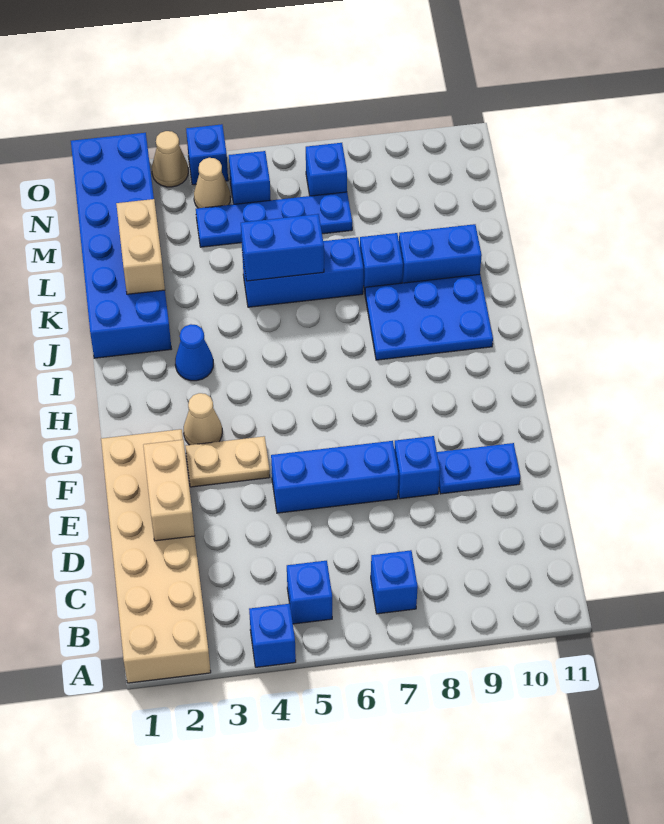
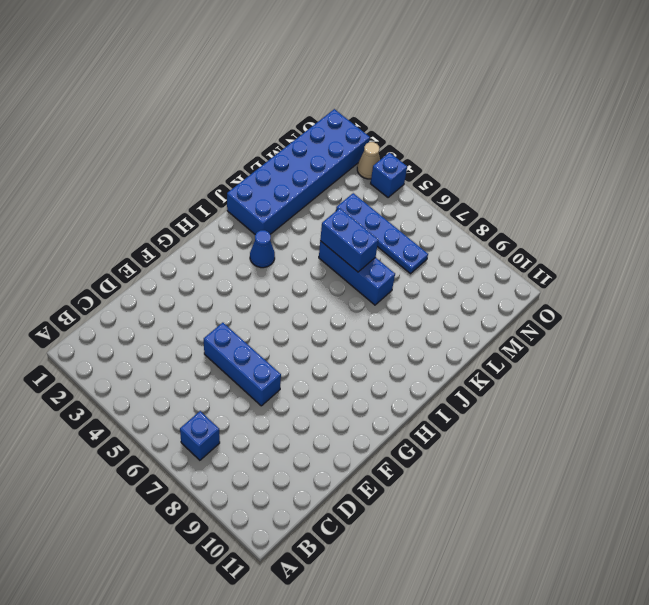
none -> tan brick A1:F2 level 1
none -> blue brick A4 level 1
none -> blue brick B5 level 1

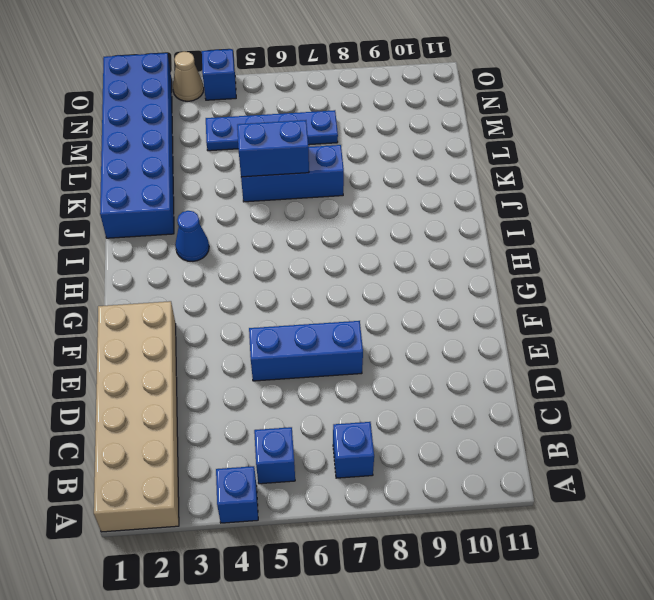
none -> blue brick E8 level 1
none -> blue plate E9:E10 level 1
none -> tan plate F3:F4 level 1

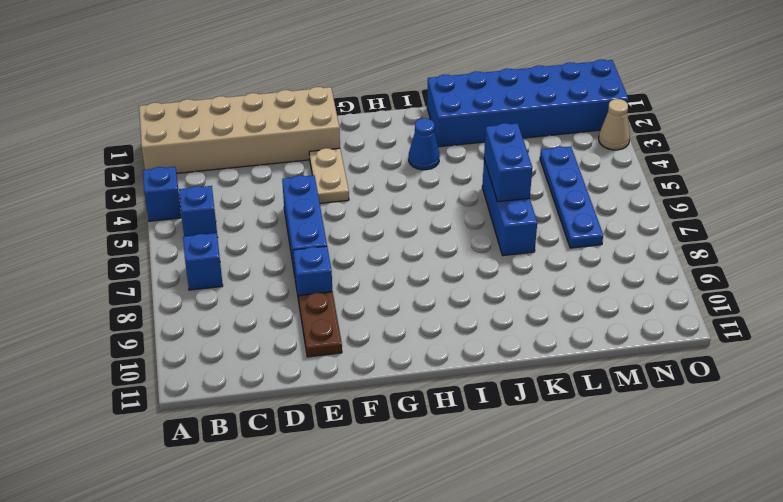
brown plate E9:E10 level 1 -> blue plate E9:E10 level 1
none -> tan cone G3 level 1
none -> blue plate I8:J10 level 1
none -> blue brick K8 level 1

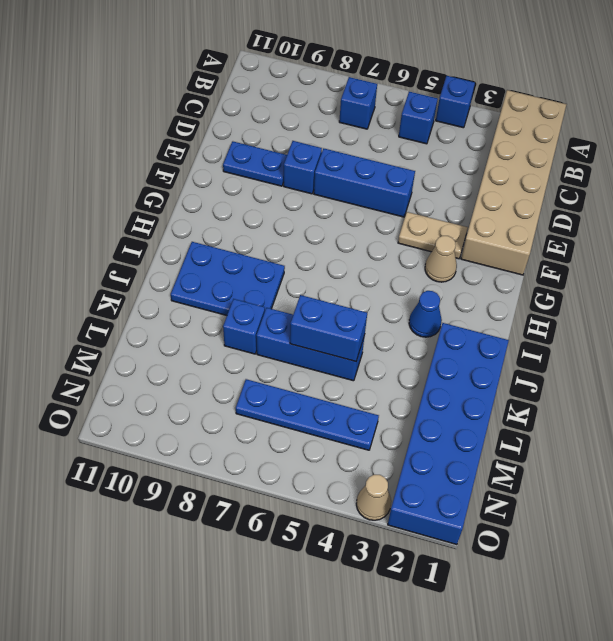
none -> blue brick K9:K10 level 1
none -> tan cone N4 level 1
none -> blue brick N5 level 1

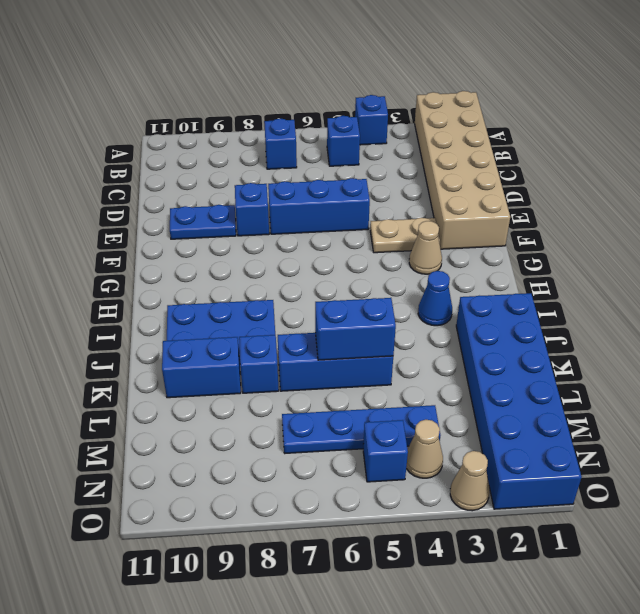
none -> blue brick N7 level 1
none -> blue brick O4 level 1
none -> tan brick D2:E2 level 2

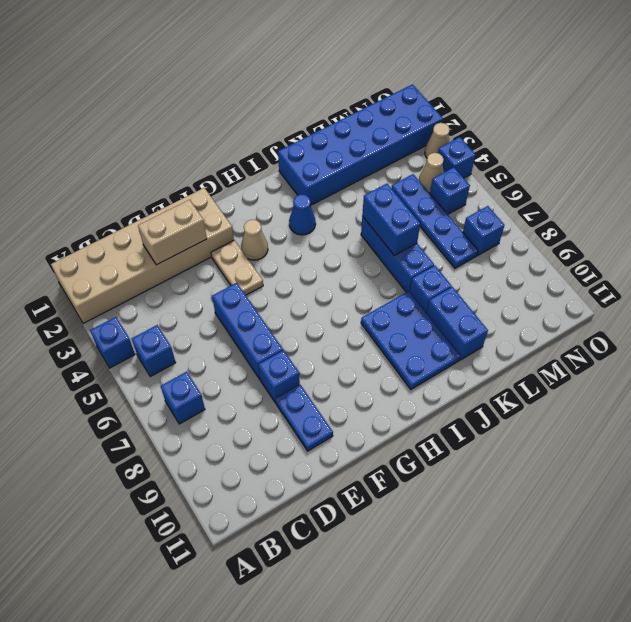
none -> tan brick K2:L2 level 2

